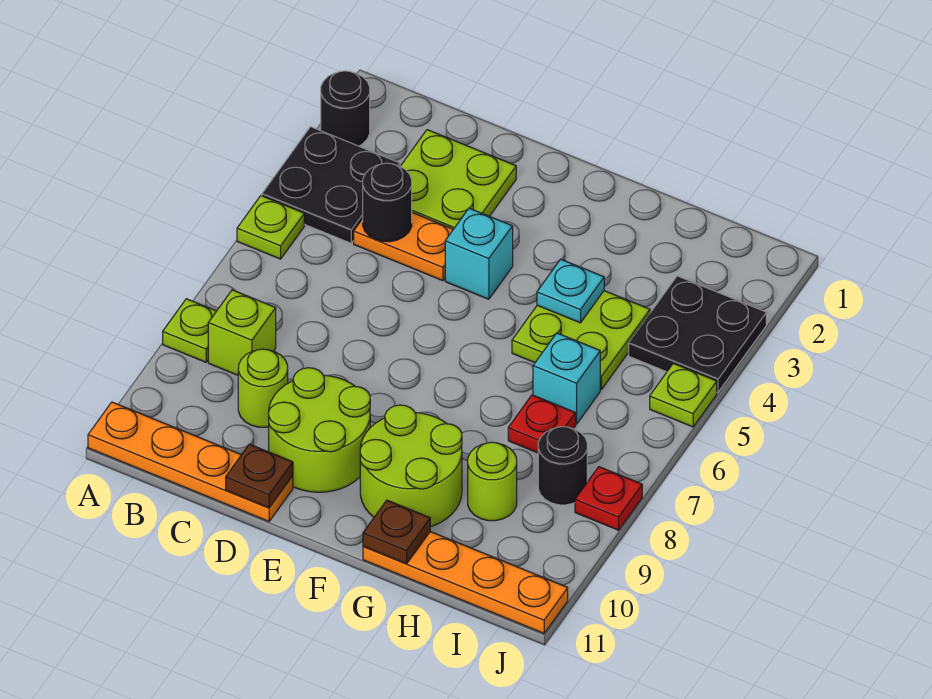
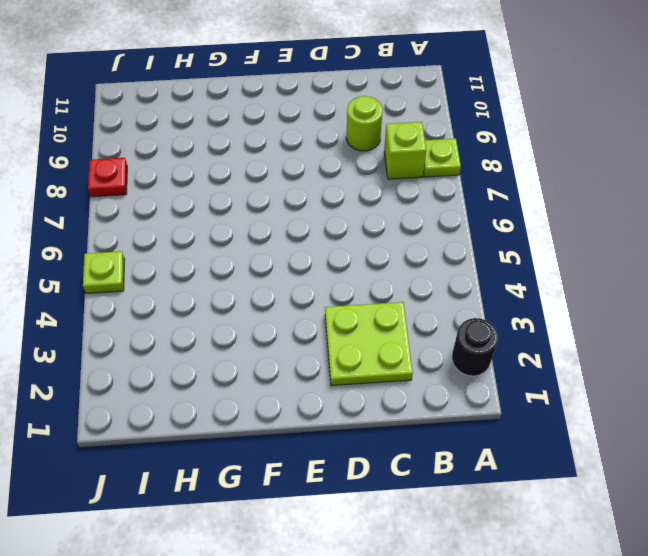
none -> black plate A3:B4 level 1
none -> lime plate A5 level 1
none -> orange plate A11:D11 level 1

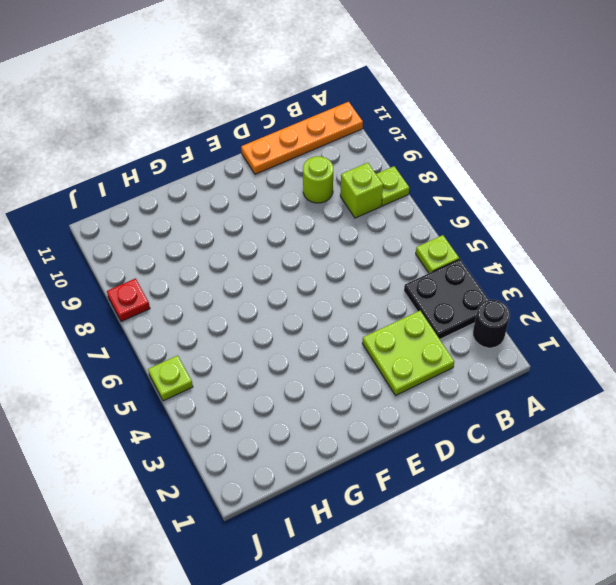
none -> orange plate C4:D4 level 1
none -> lime round brick D9:E10 level 1
none -> cyan brick E4 level 1

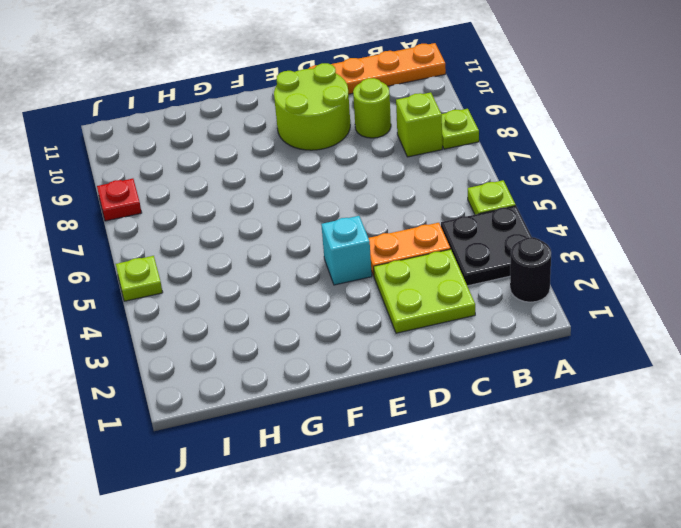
none -> lime round brick F9:G10 level 1
none -> lime plate G4:H5 level 1
none -> orange plate G11:J11 level 1

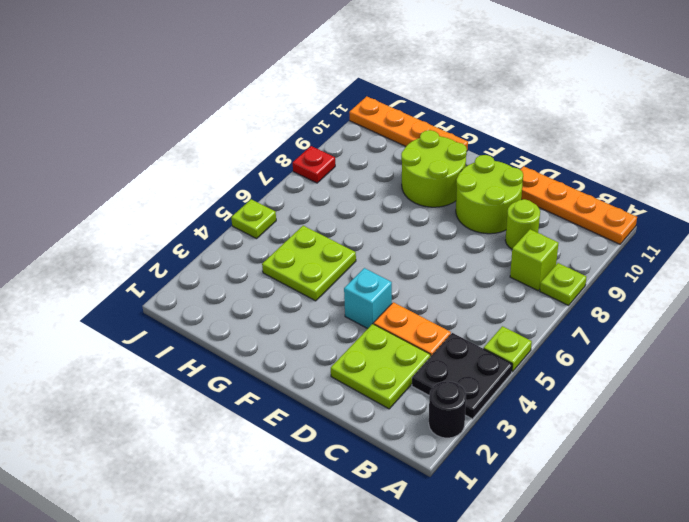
none -> cyan brick H6 level 1
none -> red plate H7 level 1
none -> lime round brick H9 level 1

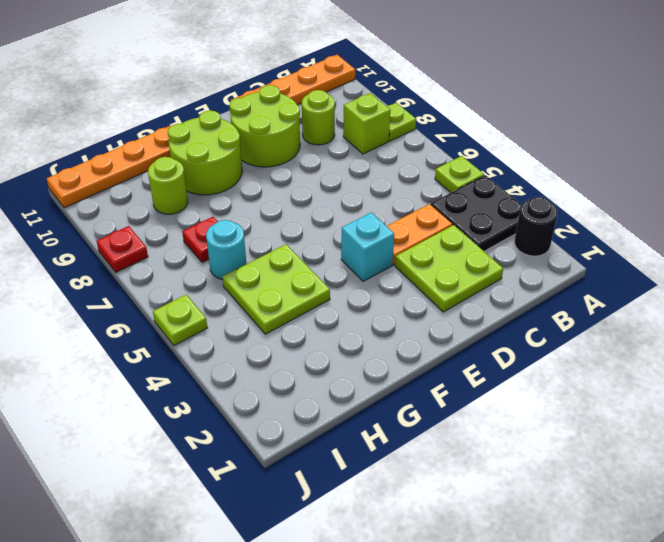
cyan round brick H6 level 1 -> cyan brick H6 level 1
none -> black plate I3:J4 level 1
none -> black round brick I8 level 1
none -> black round brick C4 level 2

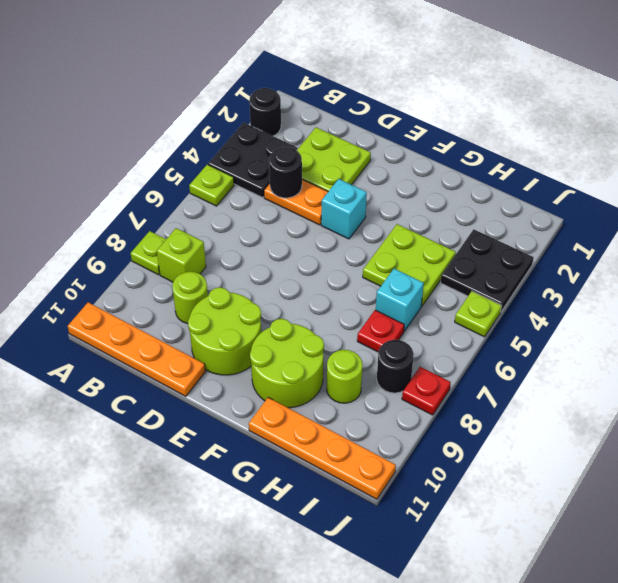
none -> brown plate D11 level 2
none -> cyan plate G4 level 2
none -> brown plate G11 level 2

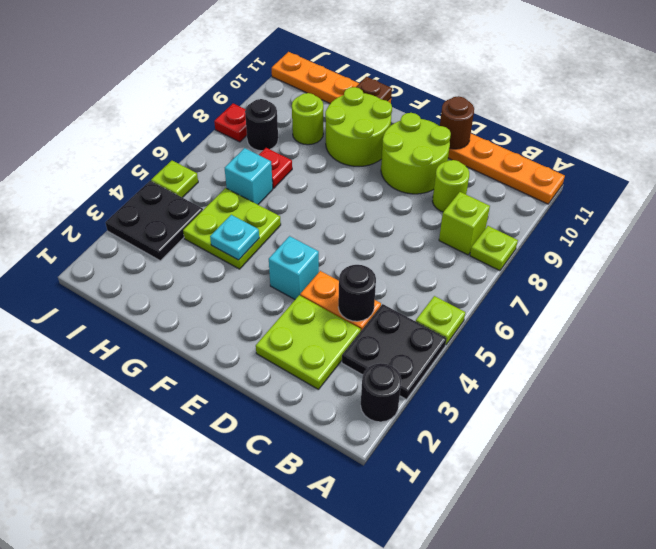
brown round brick D11 level 2 -> brown plate D11 level 2

